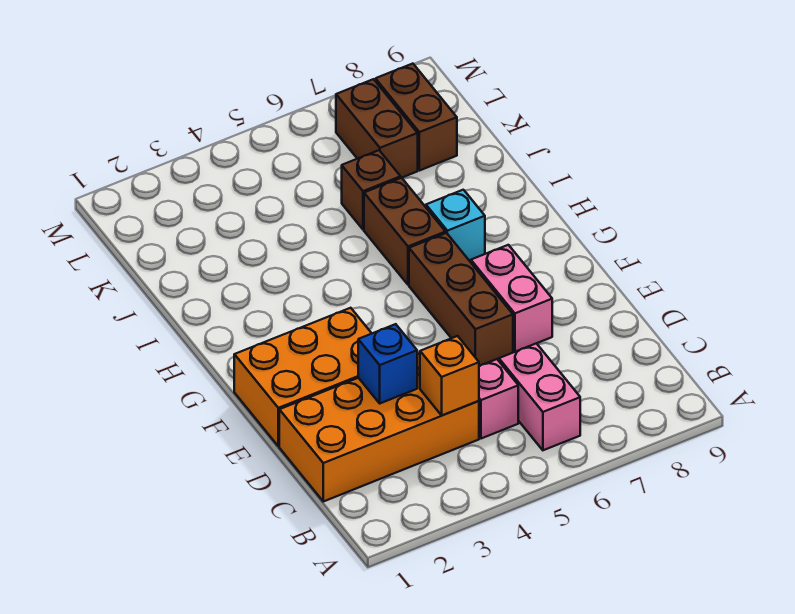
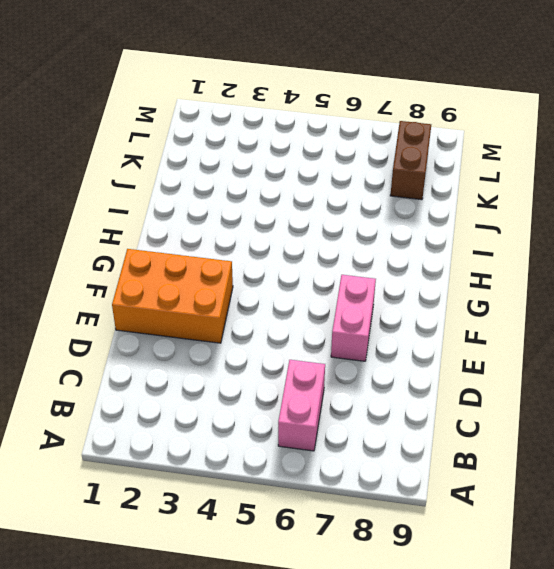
none -> orange brick C1:D4 level 1
none -> pink brick C5 level 1
none -> brown brick E6:G6 level 1

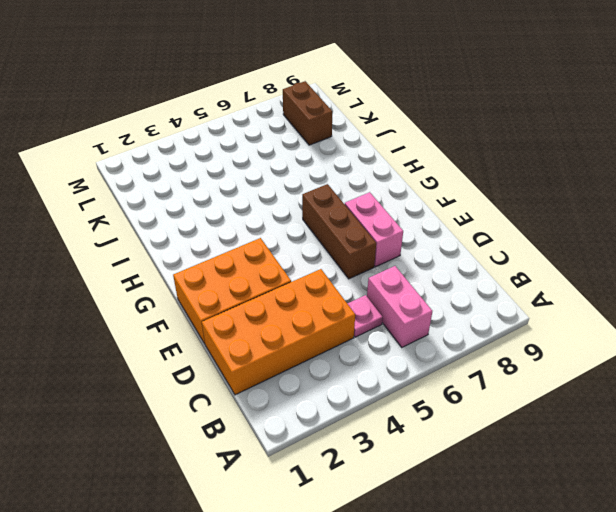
pink plate C5 level 1 -> pink brick C5 level 1
none -> brown brick H6:I6 level 1
none -> cyan brick H7 level 1
none -> brown brick J6 level 1

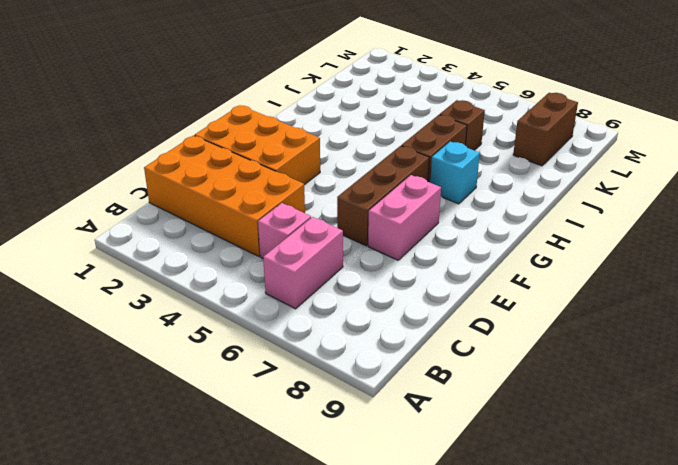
none -> brown brick K7:L7 level 1
none -> orange brick C4 level 2
none -> blue brick D3 level 2

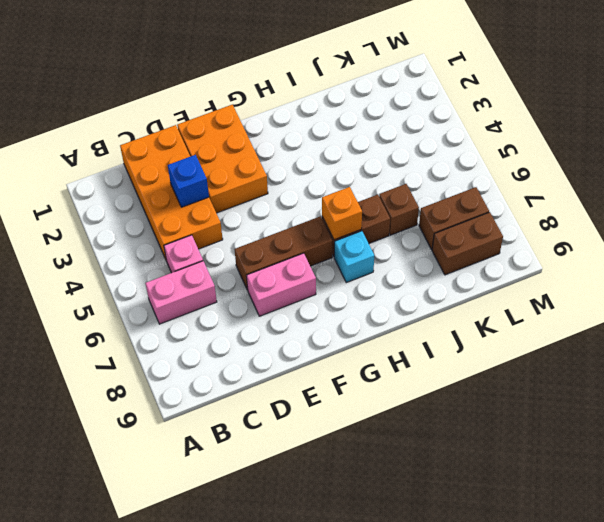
orange brick H6 level 2 -> orange brick C4 level 2

